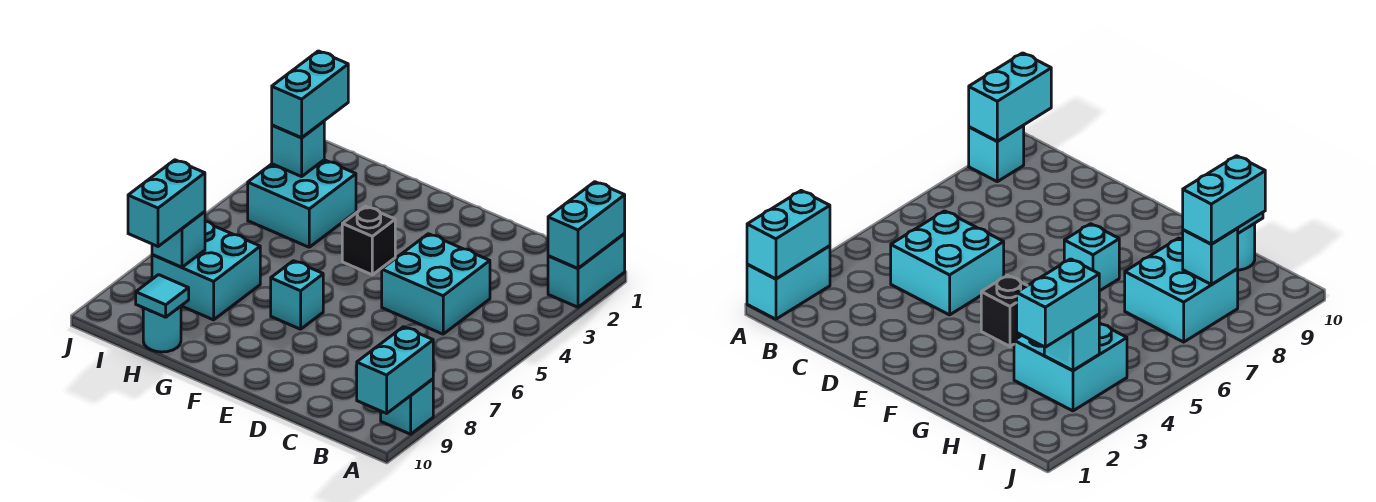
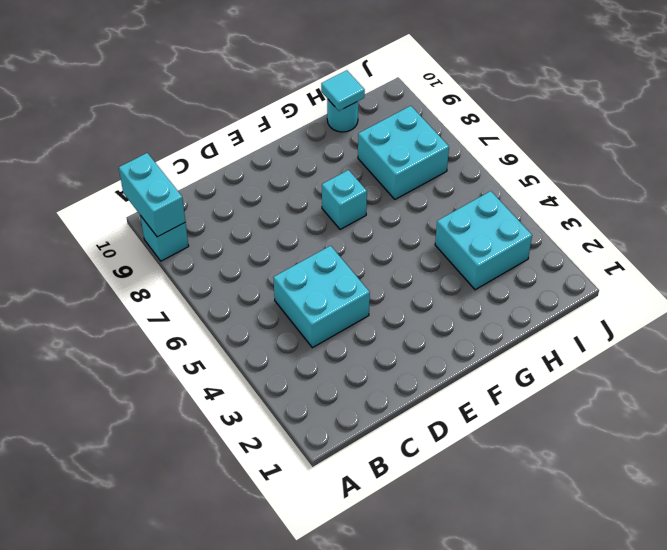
none -> cyan brick A1:A2 level 1
none -> black brick F4 level 1
none -> cyan brick A1:A2 level 2

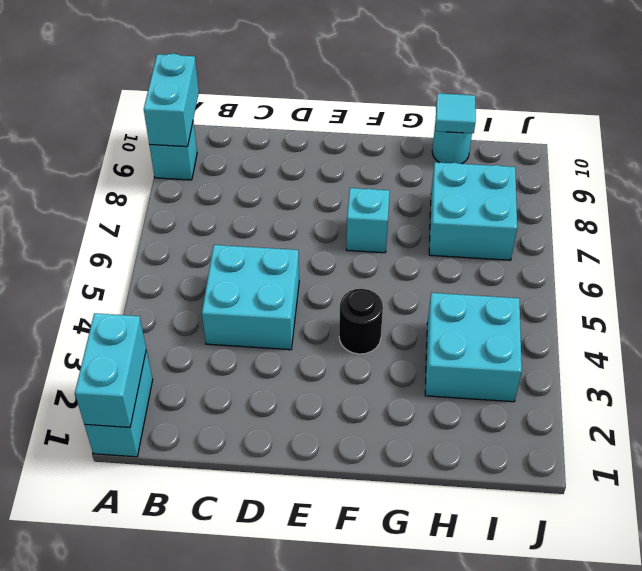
black round brick F4 level 1 -> black brick F4 level 1
none -> cyan brick I3 level 2
none -> cyan brick I8 level 2
none -> cyan brick I2:I3 level 3

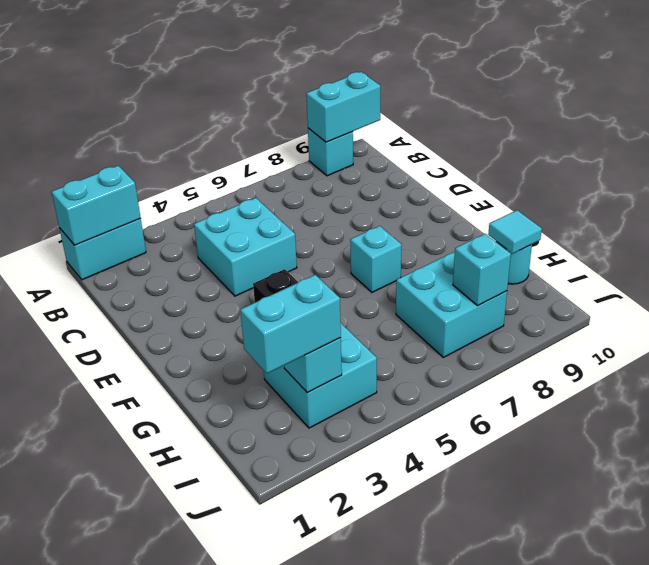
none -> cyan brick I8:I9 level 3

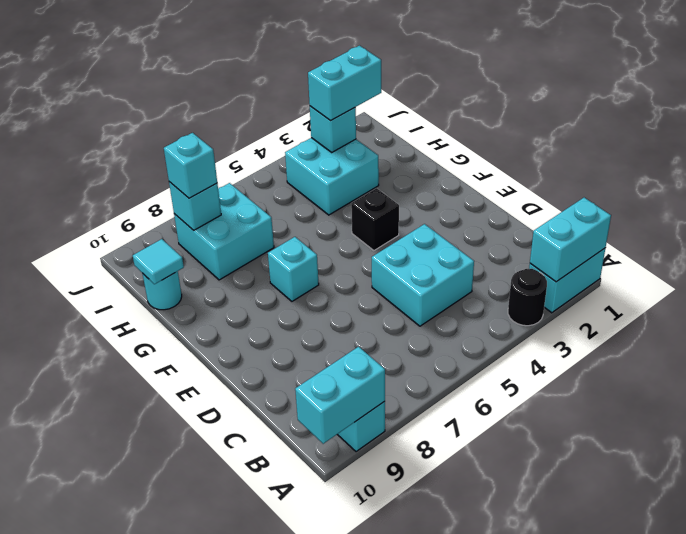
black round brick A3 level 1 -> none
cyan brick I8 level 3 -> cyan brick I8:I9 level 3

